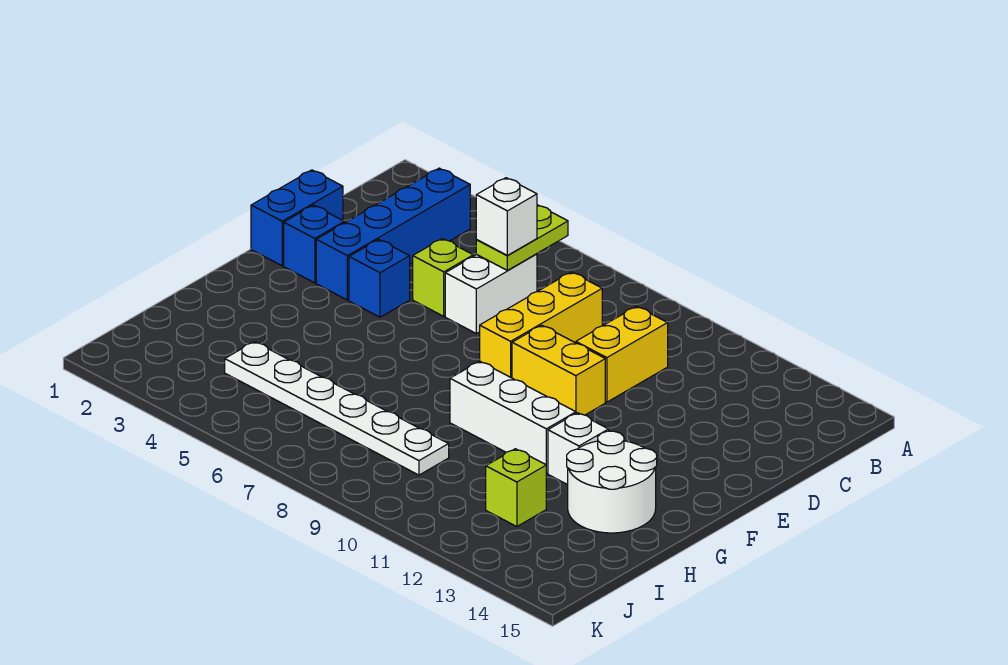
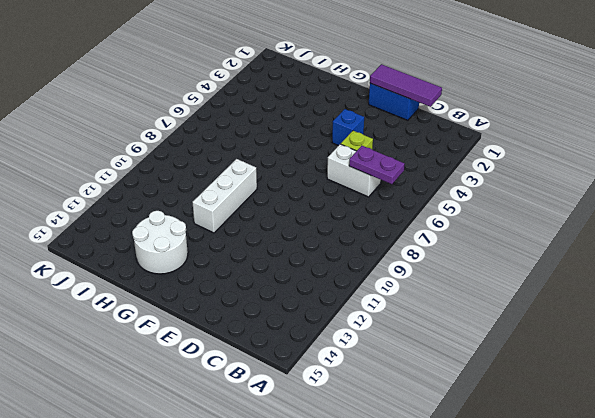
purple plate B6:C6 level 2 -> lime plate B6:C6 level 2
purple tile C1:E1 level 2 -> none
none -> blue brick B3:E3 level 1
none -> yellow brick C8:E8 level 1
none -> yellow brick C10:D10 level 1

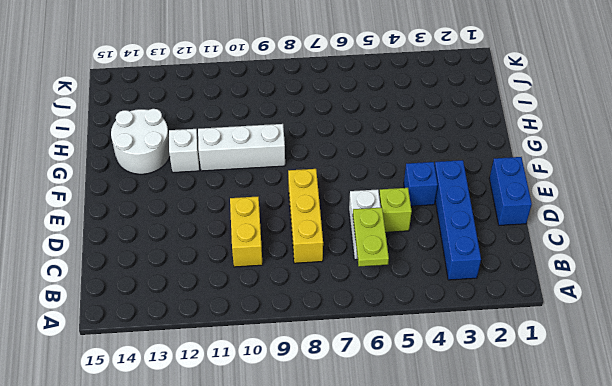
none -> blue brick E2 level 1
none -> yellow brick E9:E10 level 1
none -> white plate I4:I9 level 1

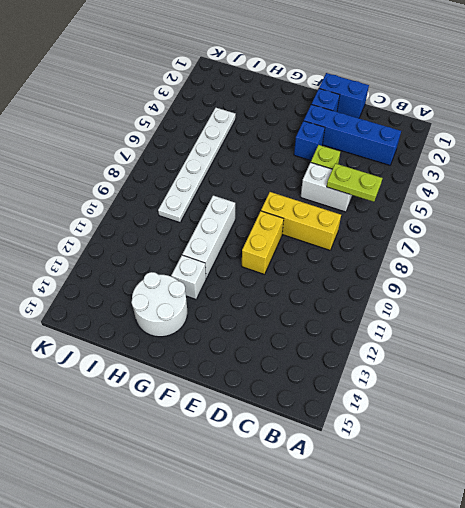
none -> yellow brick C10:D10 level 1
none -> lime brick I12 level 1
none -> white brick C6 level 3

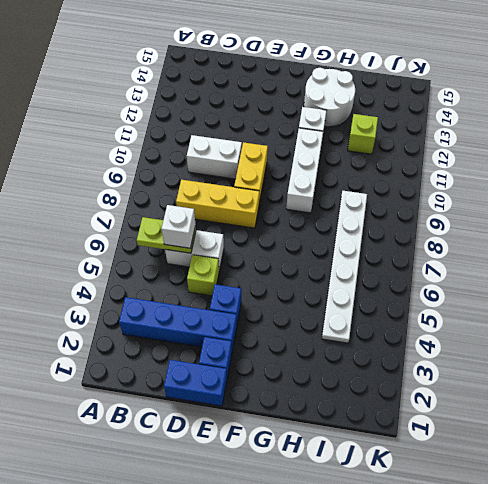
white brick C10:D10 level 1 -> yellow brick C10:D10 level 1

